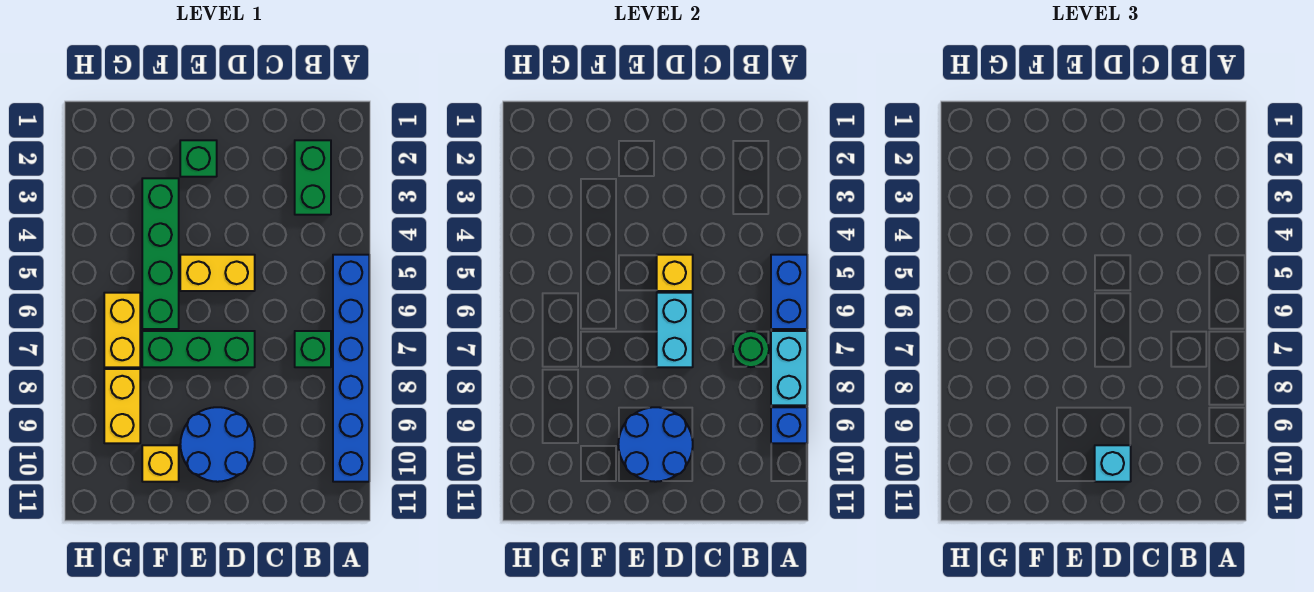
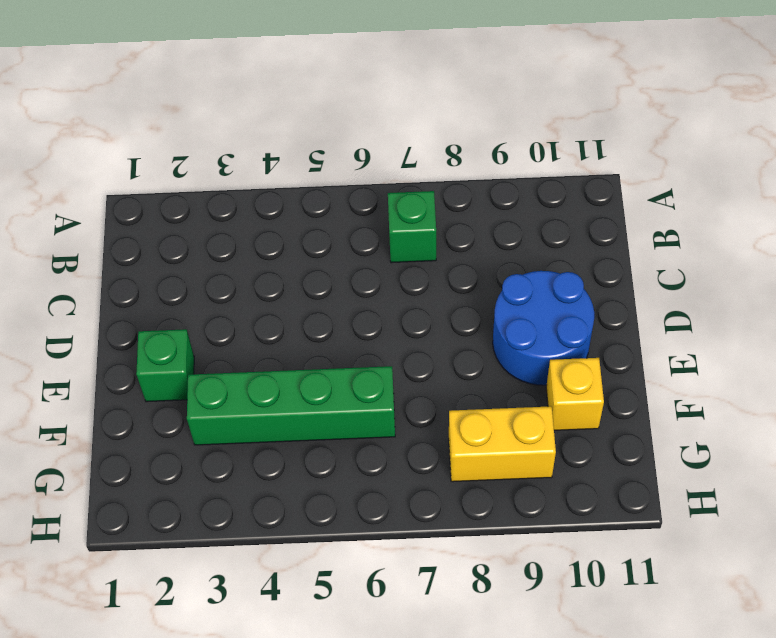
none -> blue brick A5:A10 level 1
none -> green brick B2:B3 level 1
none -> yellow brick D5:E5 level 1

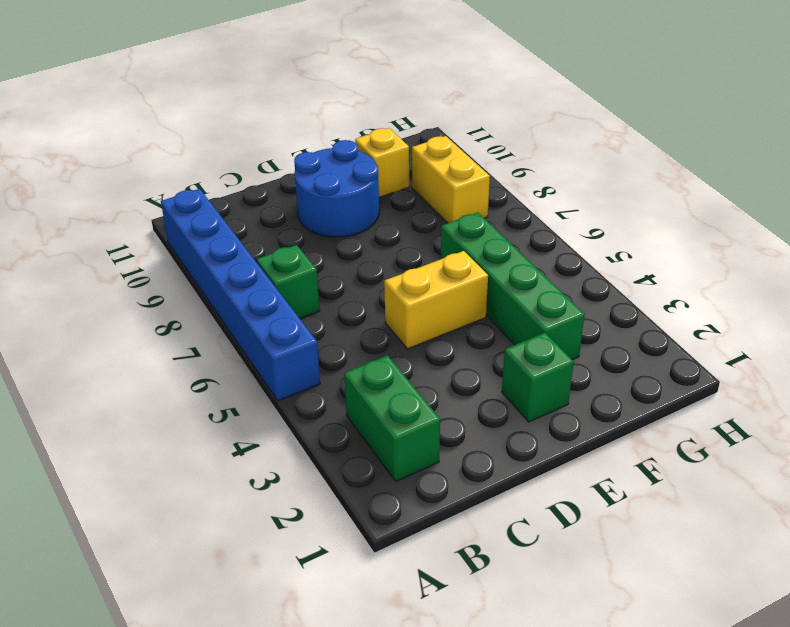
none -> green brick D7:F7 level 1
none -> yellow brick G6:G7 level 1
none -> blue brick A5:A6 level 2

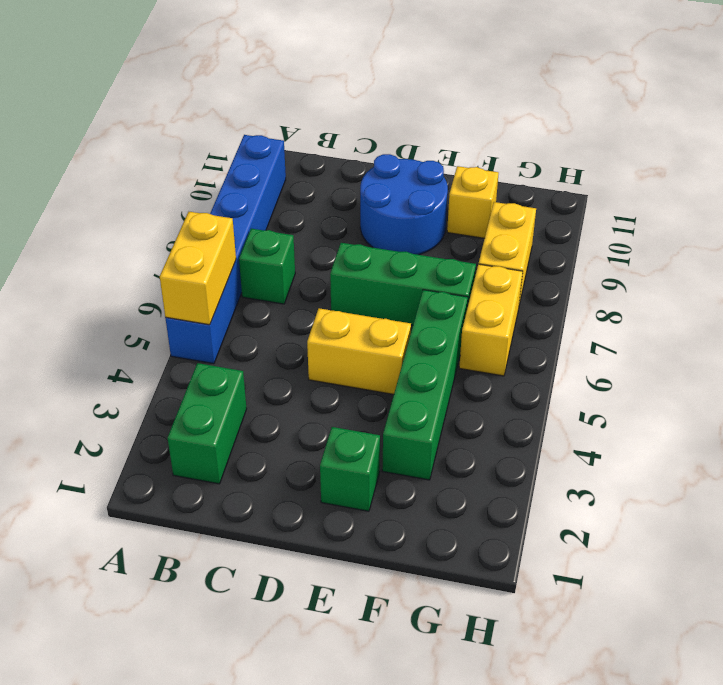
yellow brick A5:A6 level 2 -> blue brick A5:A6 level 2
none -> cyan brick A7:A8 level 2
none -> blue brick A9 level 2
none -> green round brick B7 level 2

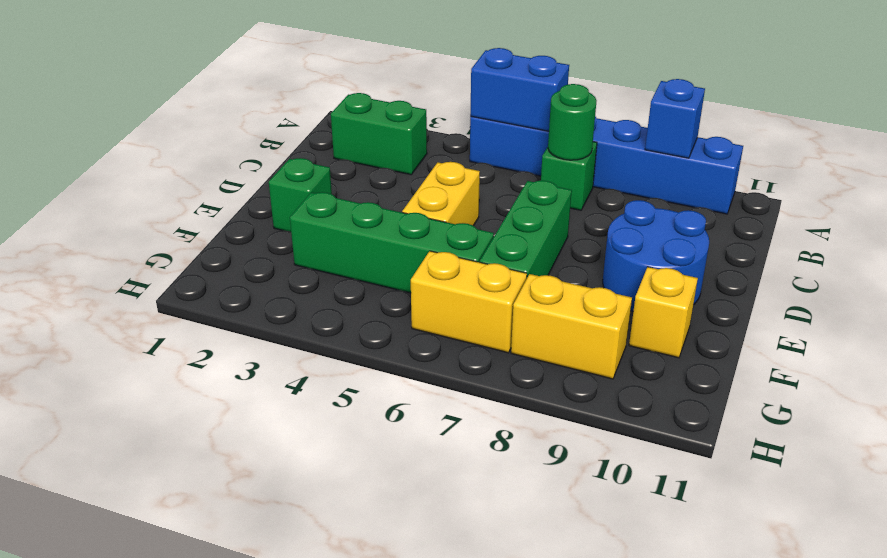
none -> cyan brick A7:A8 level 2
none -> yellow brick D5 level 2
none -> cyan brick D6:D7 level 2

